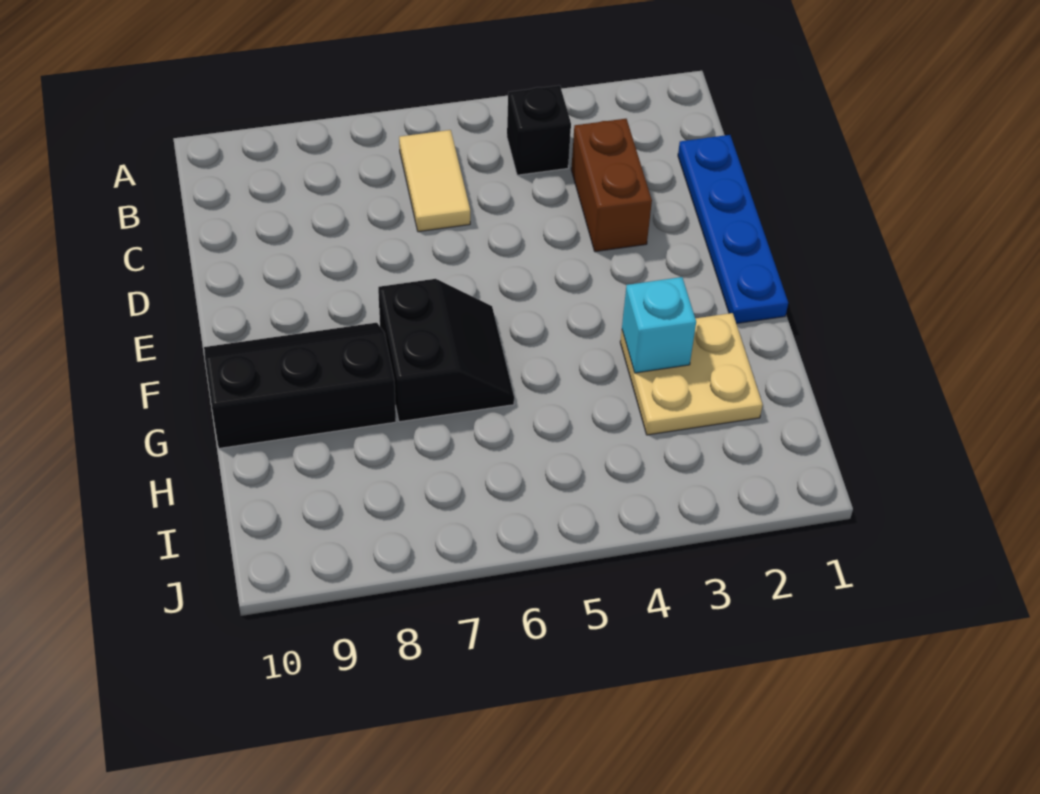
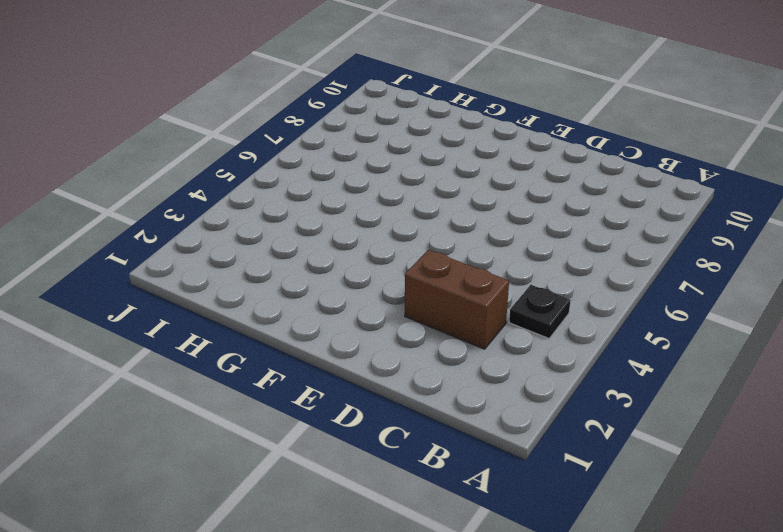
black plate B4 level 1 -> black brick B4 level 1
none -> tan tile B6:C6 level 1
none -> blue plate C1:F1 level 1

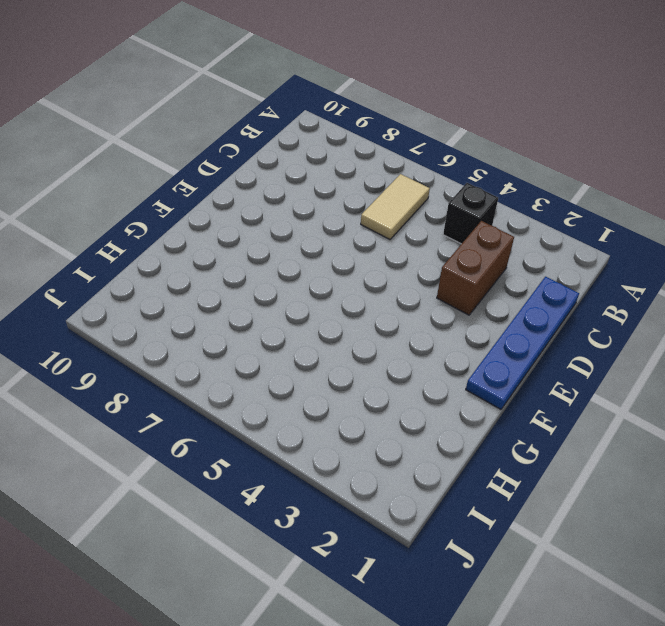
none -> black slope F6:G7 level 1 top 7
none -> black slope F8:G10 level 1 top G

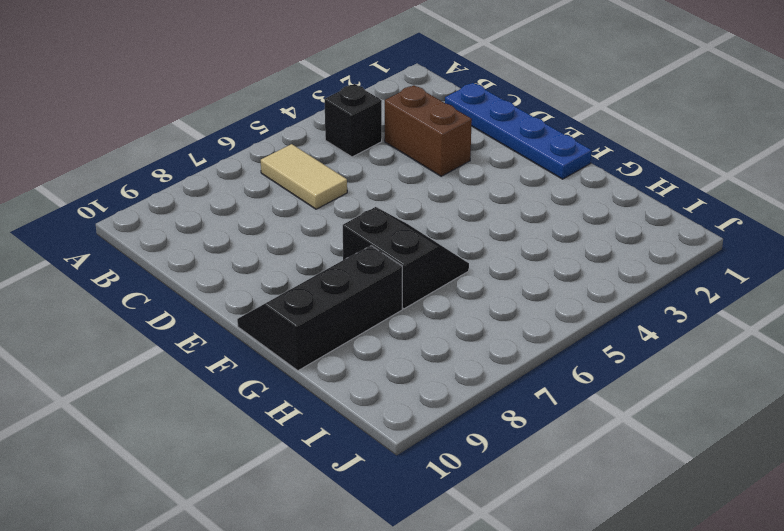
none -> tan plate G2:H3 level 1
none -> cyan brick G3 level 2

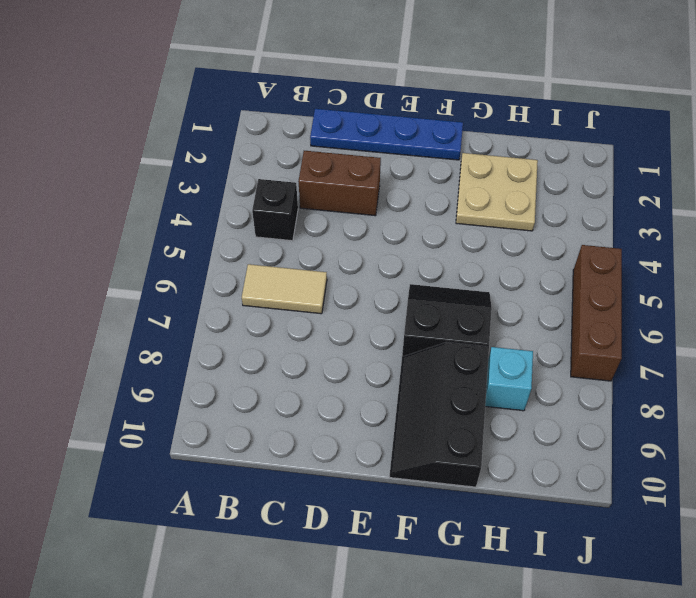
cyan brick H8 level 1 -> cyan brick G3 level 2
brown brick J5:J7 level 1 -> none

